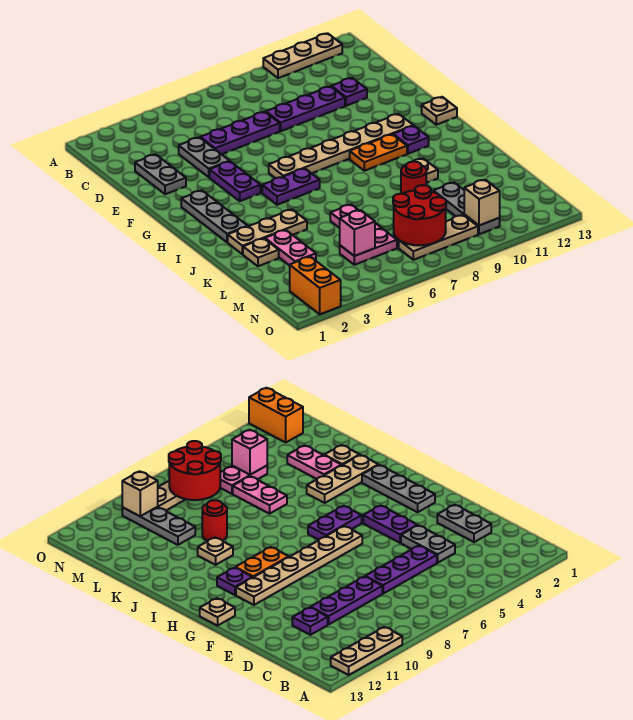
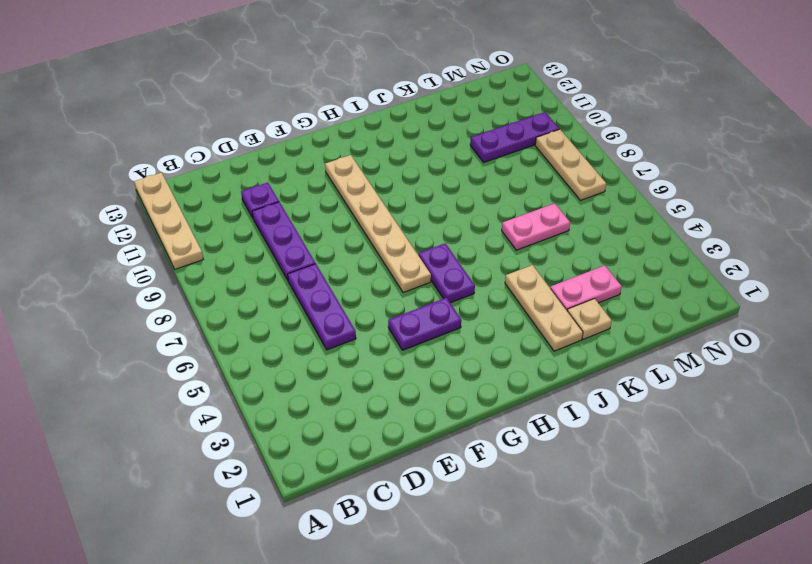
tan plate A10:A13 level 1 -> tan plate A10:A12 level 1
purple plate L10:N10 level 1 -> grey plate L10:N10 level 1
none -> grey plate D2:E2 level 1
none -> grey plate D4:E4 level 1
none -> grey plate G2:I2 level 1

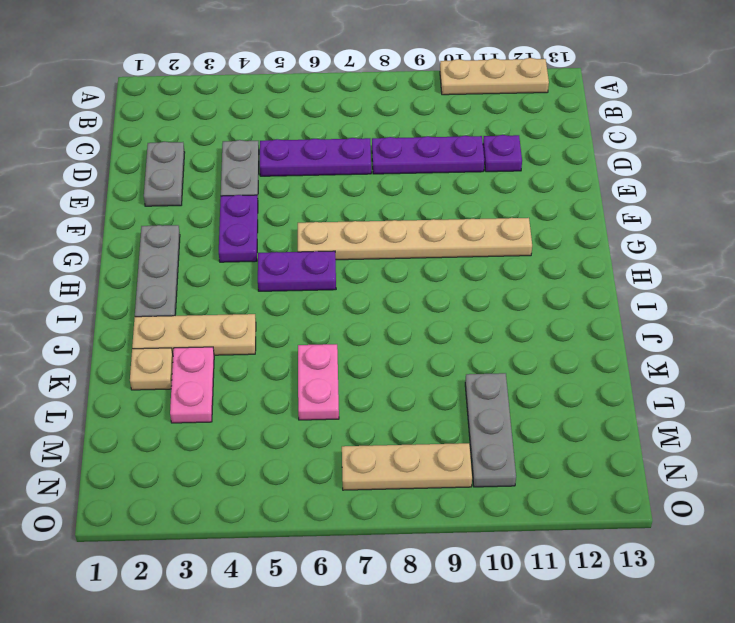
none -> tan plate G13 level 1
none -> orange plate H9:H10 level 1
none -> purple plate H11 level 1

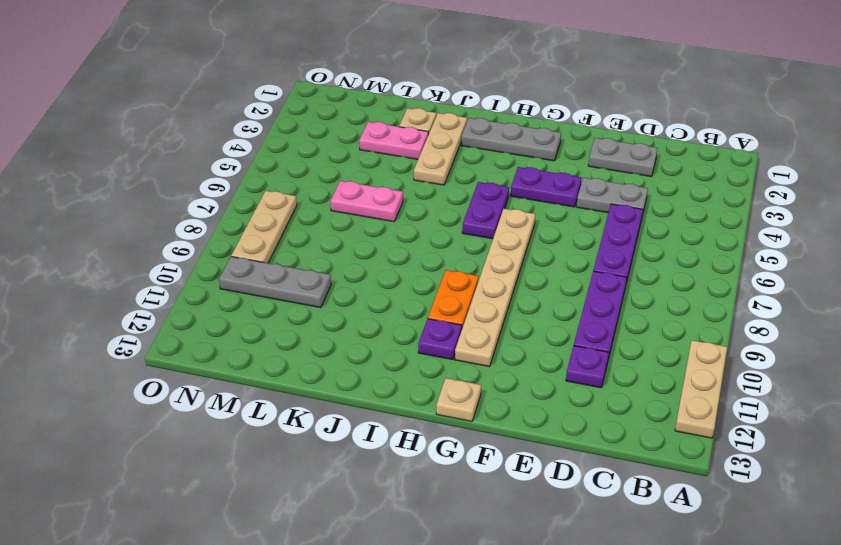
none -> tan plate J10 level 1
none -> red round brick K9 level 1
none -> pink plate M5:M6 level 1

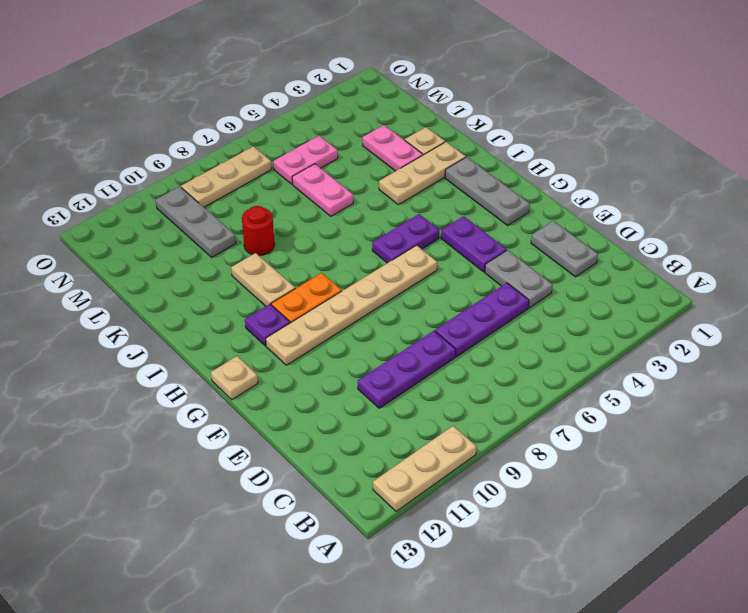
tan plate I10:J10 level 1 -> tan plate J10 level 1
none -> purple plate D11 level 1
none -> orange brick N2:O2 level 1
none -> pink brick M5 level 2

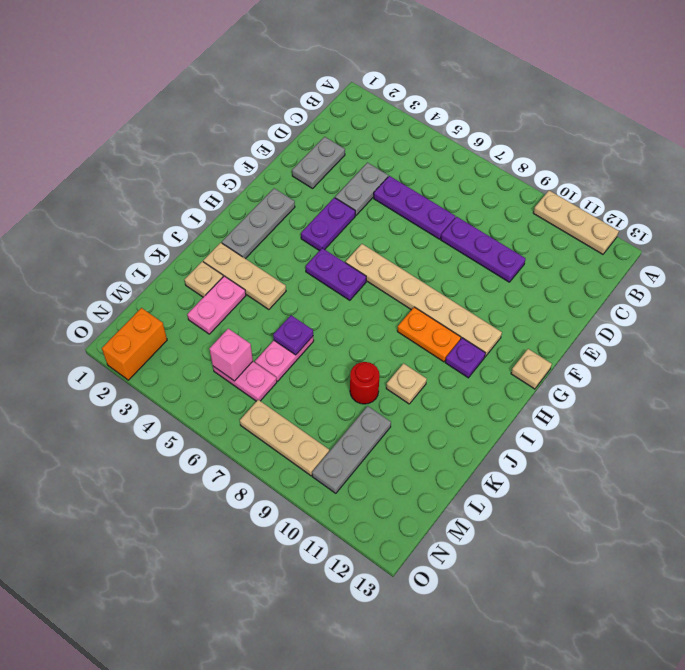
purple plate K6 level 2 -> purple plate D11 level 1
none -> red round brick M7:N8 level 2
none -> tan brick N10 level 2

